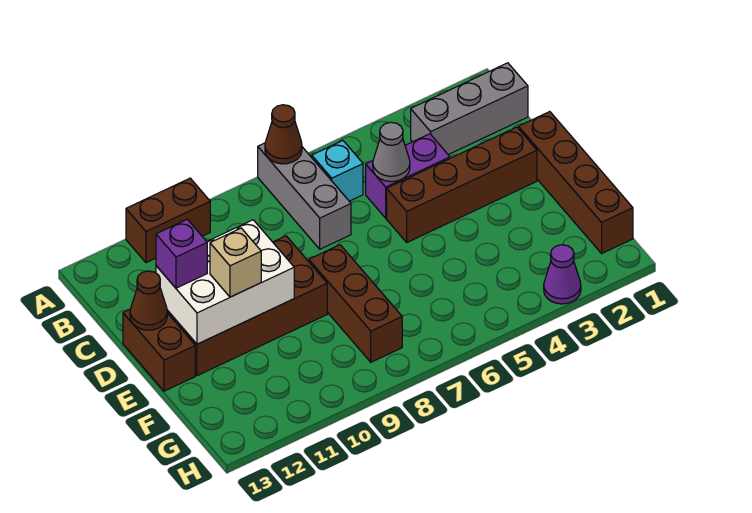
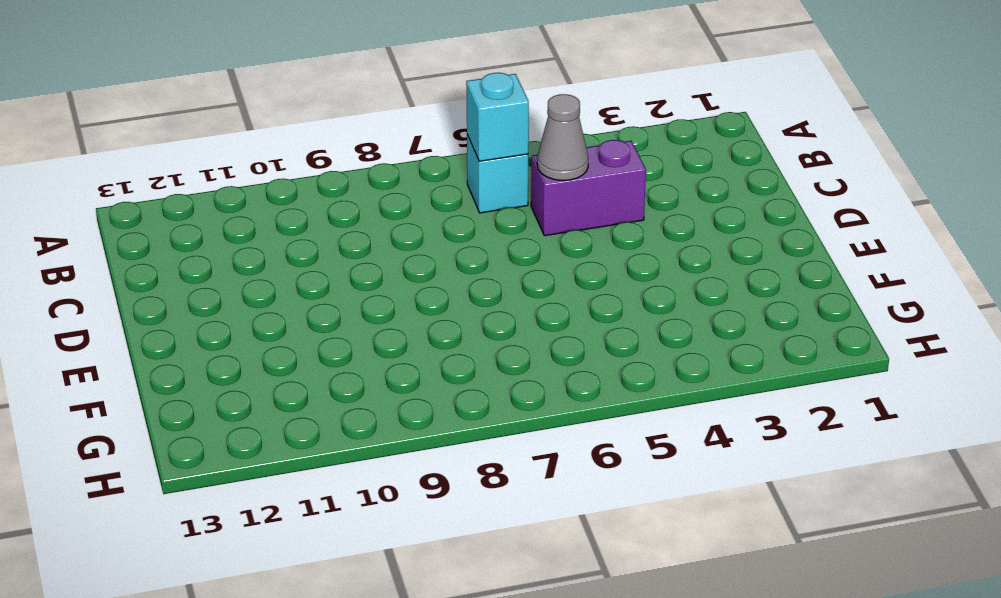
cyan brick B6 level 2 -> none
none -> grey brick A7:C7 level 1
none -> brown brick A10:A11 level 1
none -> grey brick B1:B3 level 1

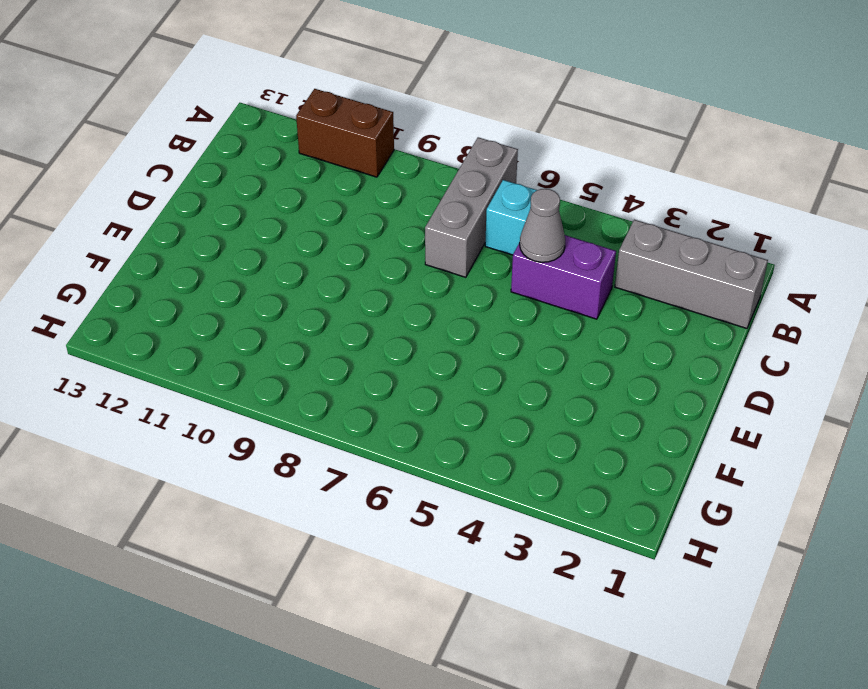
none -> brown brick D1:G1 level 1
none -> brown brick D2:D5 level 1
none -> brown brick D9:E12 level 1

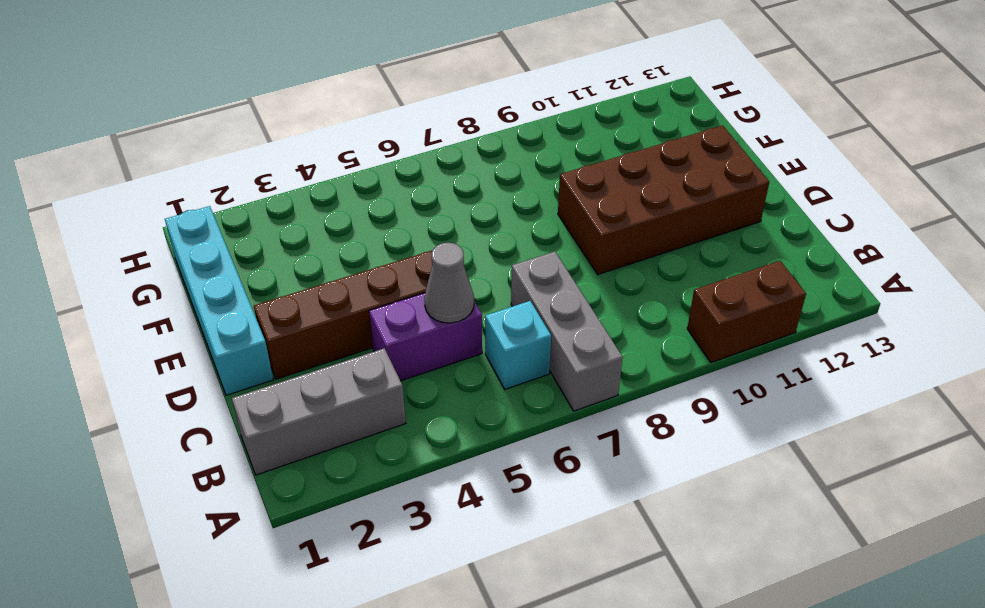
cyan brick D1:G1 level 1 -> brown brick D1:G1 level 1
none -> brown brick D13:E13 level 1
none -> brown brick E8:G8 level 1
none -> purple cone H3 level 1

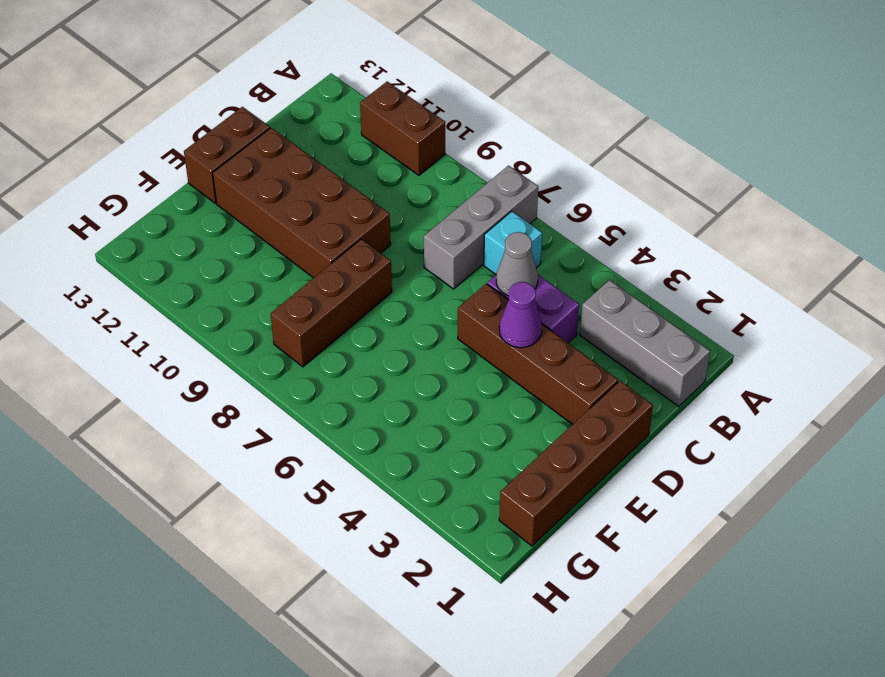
purple cone D4 level 2 -> purple cone H3 level 1
none -> brown cone A7 level 2
none -> white brick D10:E12 level 2
none -> brown cone D13 level 2

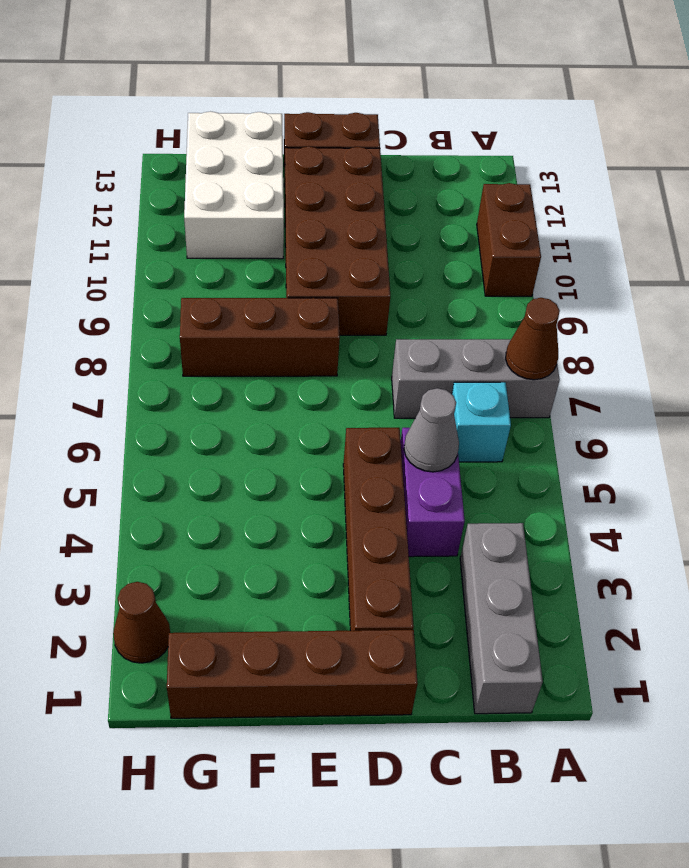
white brick F11:G13 level 1 -> white brick D10:E12 level 2
brown cone H2 level 1 -> brown cone D13 level 2
none -> purple cone H3 level 1
none -> purple brick D12 level 3
none -> tan brick E11 level 3

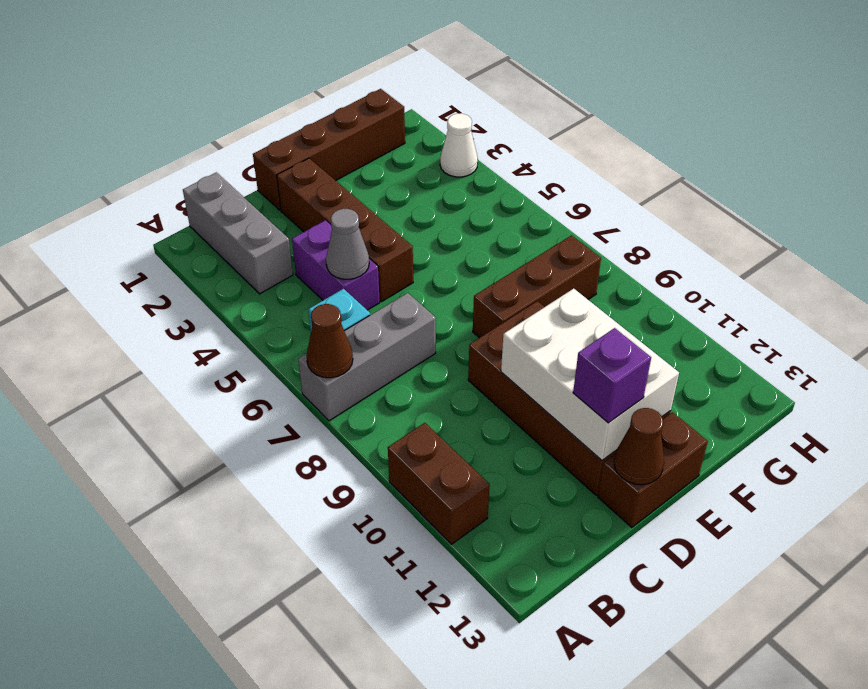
white cone H3 level 1 -> purple cone H3 level 1
none -> tan brick E11 level 3

